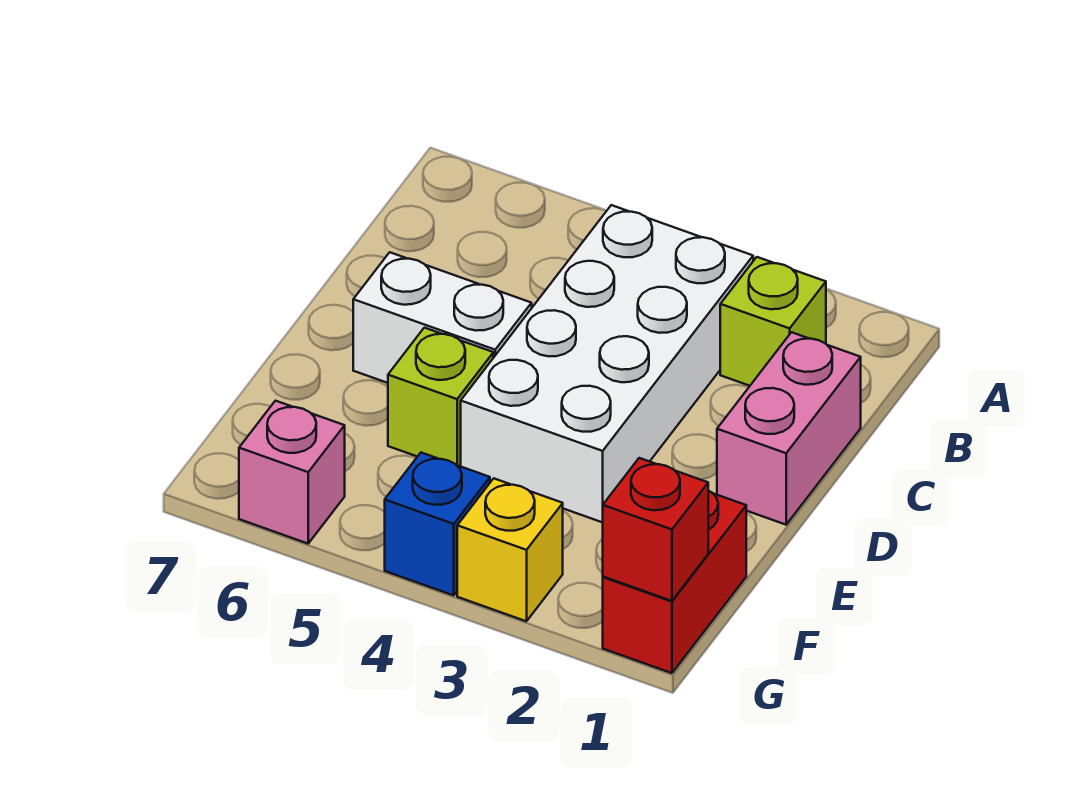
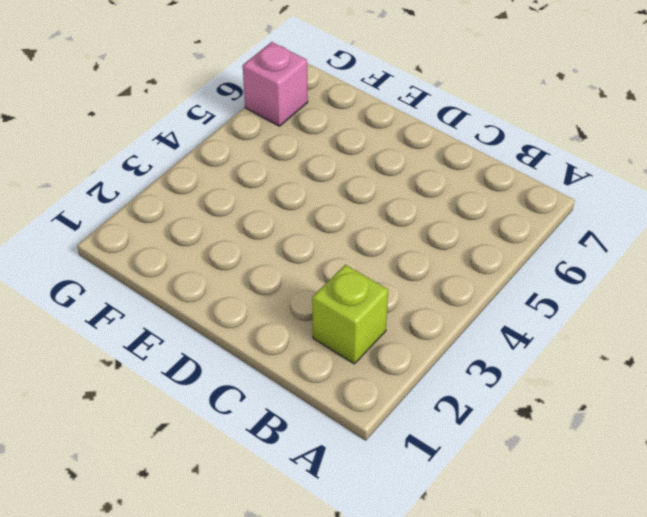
none -> white brick B3:E4 level 1
none -> pink brick C1:D1 level 1

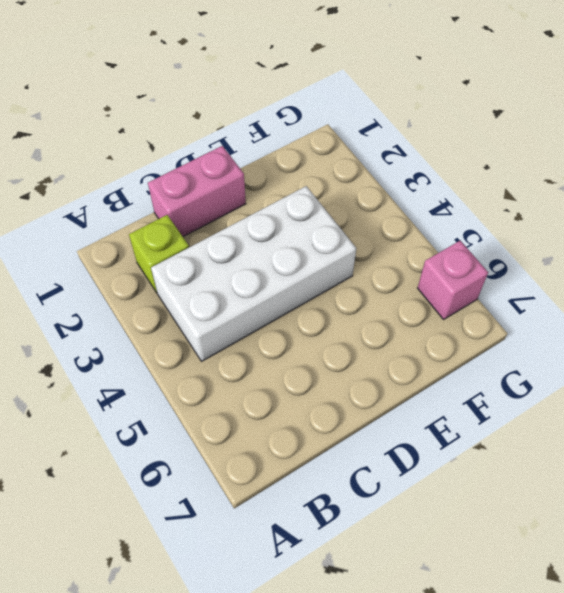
none -> white brick D5:D6 level 1
none -> lime brick E5 level 1

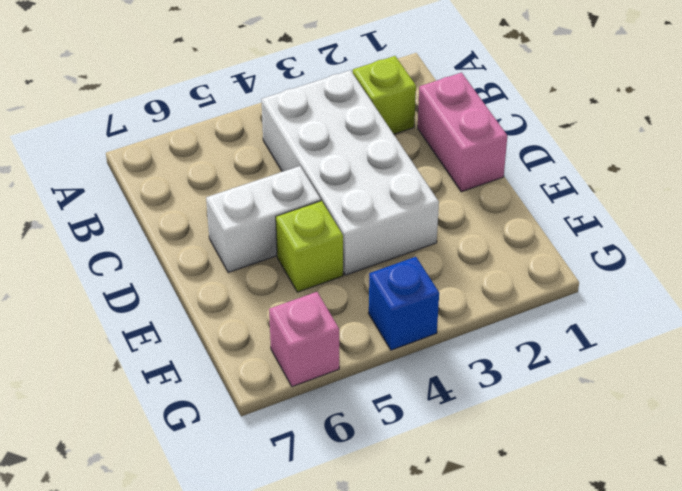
none -> red brick F1:G1 level 1
none -> yellow brick G3 level 1

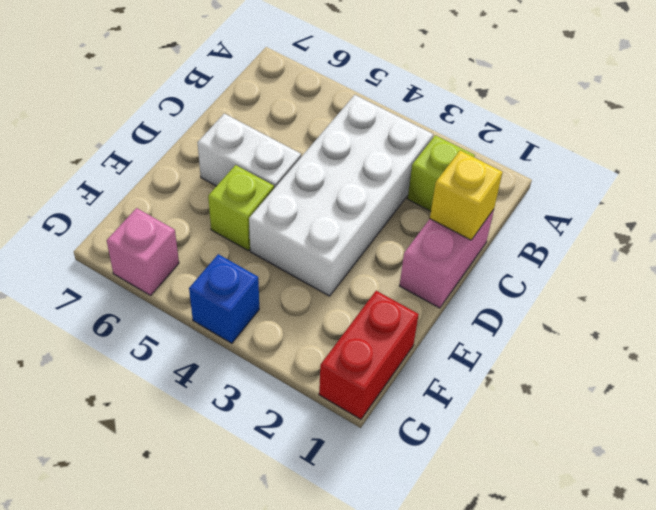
yellow brick C1 level 2 -> yellow brick G3 level 1
none -> red brick G1 level 2

